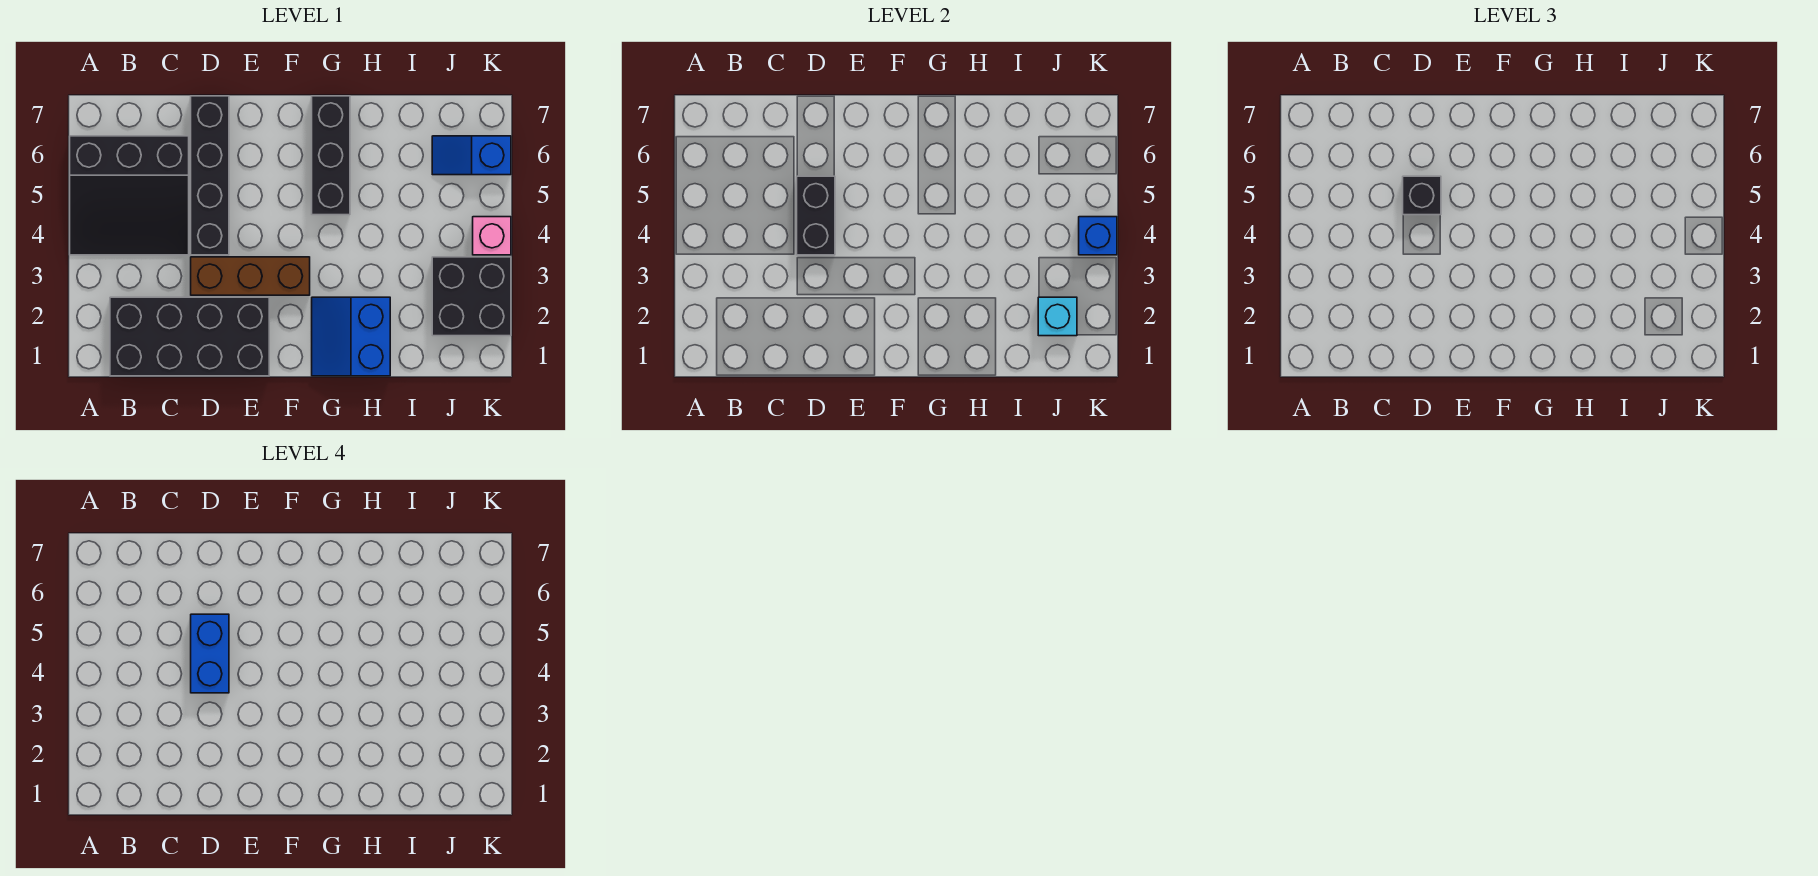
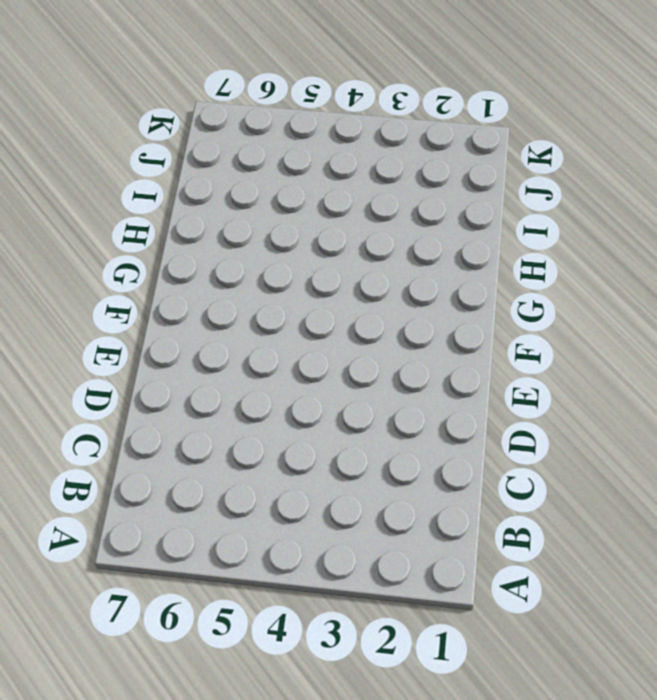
none -> black slope A4:C6 level 1 top 6
none -> black brick B1:E2 level 1
none -> brown brick D3:F3 level 1

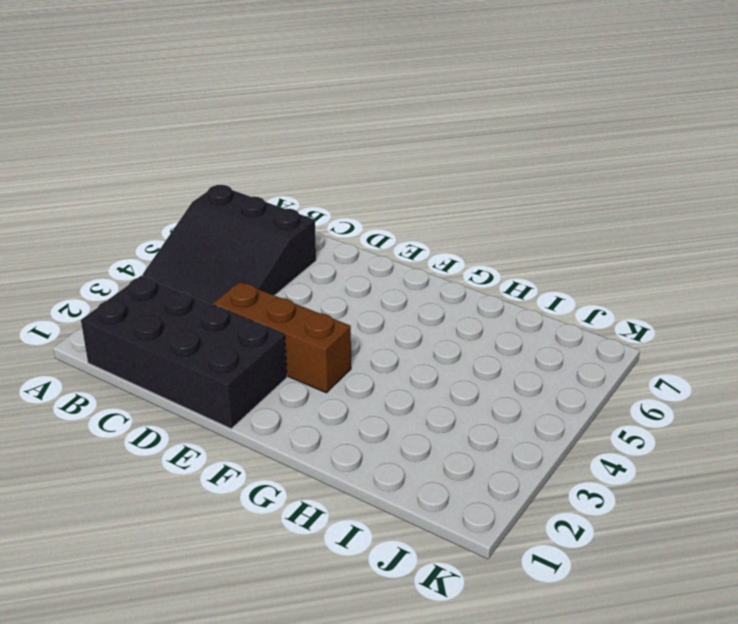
none -> black brick D4:D7 level 1
none -> blue slope G1:H2 level 1 top H
none -> black brick G5:G7 level 1

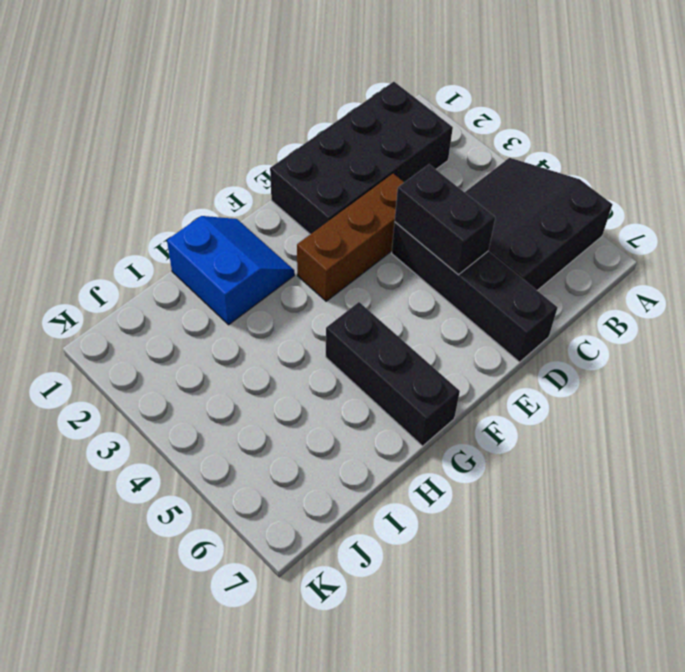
none -> black brick J2:K3 level 1
none -> blue slope J6:K6 level 1 top K
none -> pink brick K4 level 1

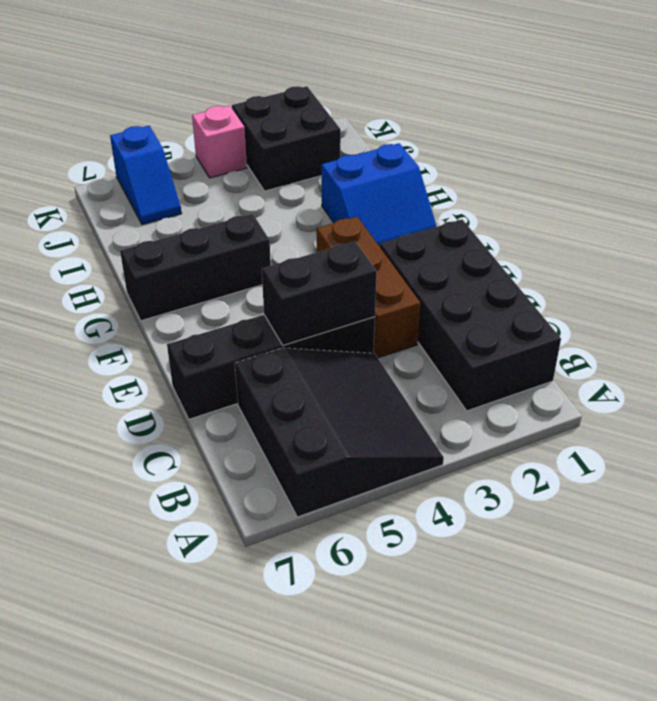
none -> cyan brick J2 level 2
none -> blue brick K4 level 2
none -> black brick D5 level 3

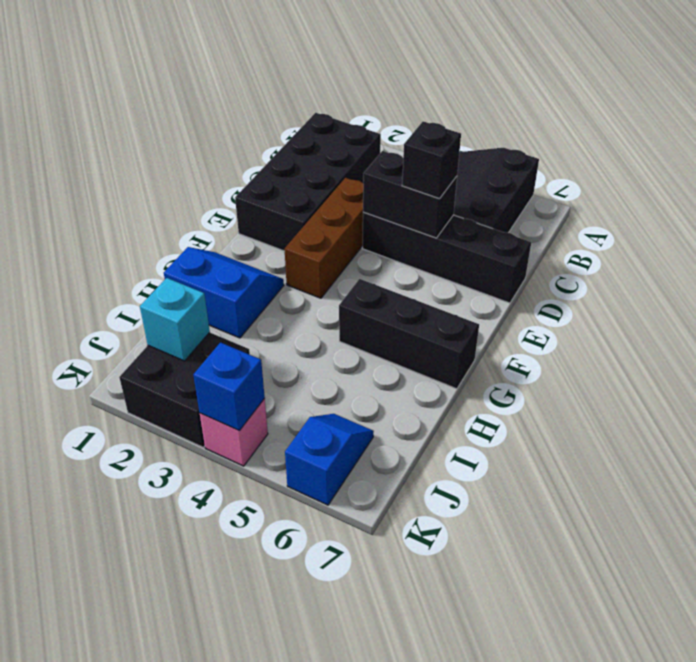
none -> blue brick D4:D5 level 4

